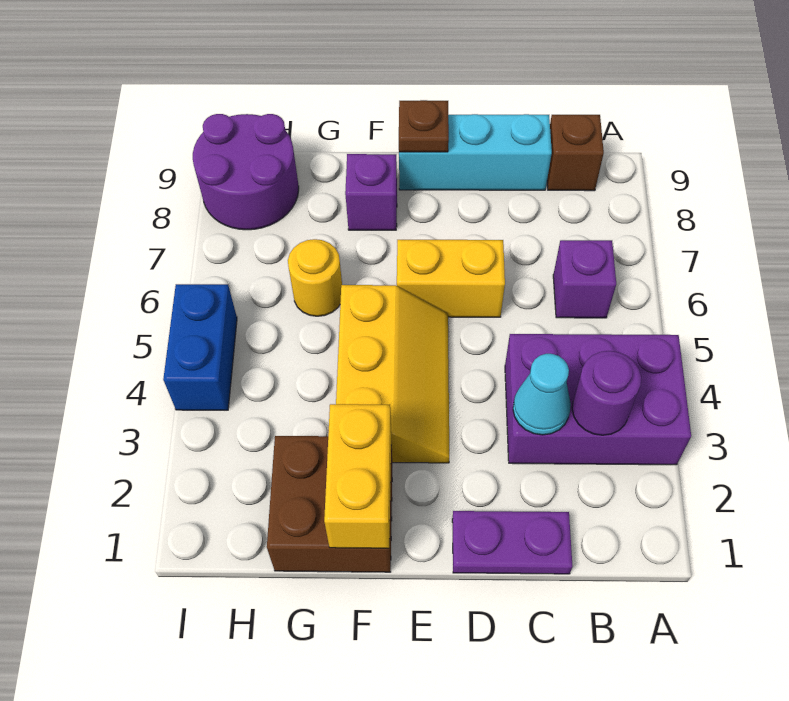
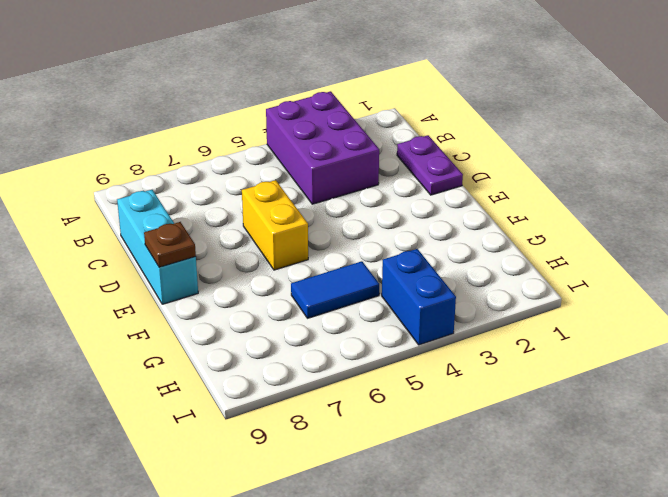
blue tile G5:G6 level 1 -> yellow round brick G6 level 1
blue brick H4:I4 level 1 -> blue brick I4:I5 level 1
none -> purple brick B6 level 1
none -> brown brick B9 level 1
none -> yellow slope E3:F5 level 1 top F

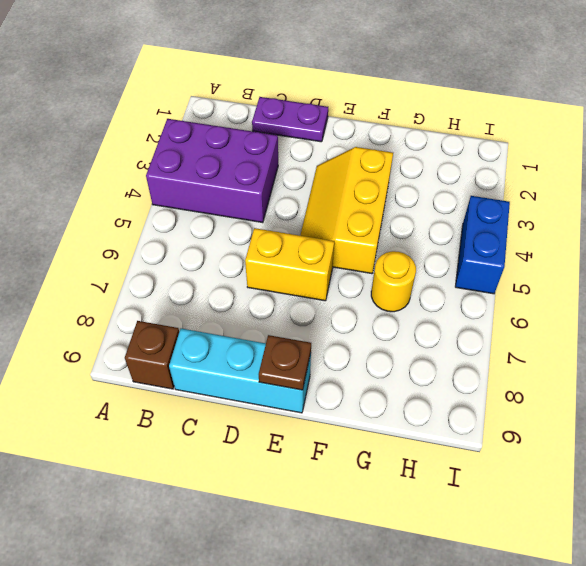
none -> purple brick B6 level 1
none -> brown brick F1:G2 level 1
none -> purple brick F8 level 1

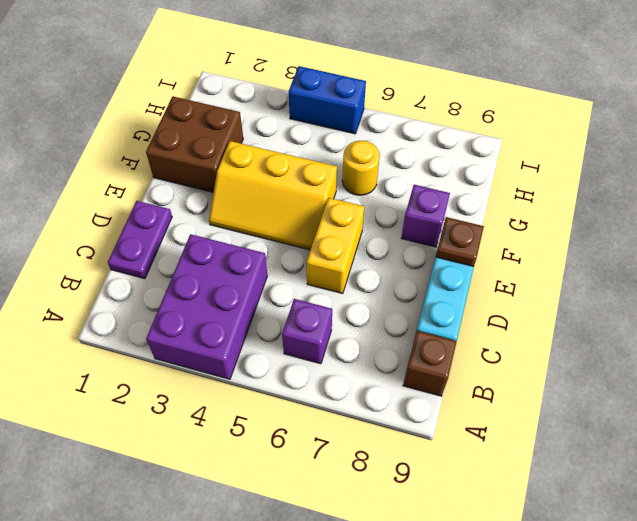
none -> purple round brick H8:I9 level 1
none -> purple round brick B3 level 2
none -> cyan cone C3 level 2

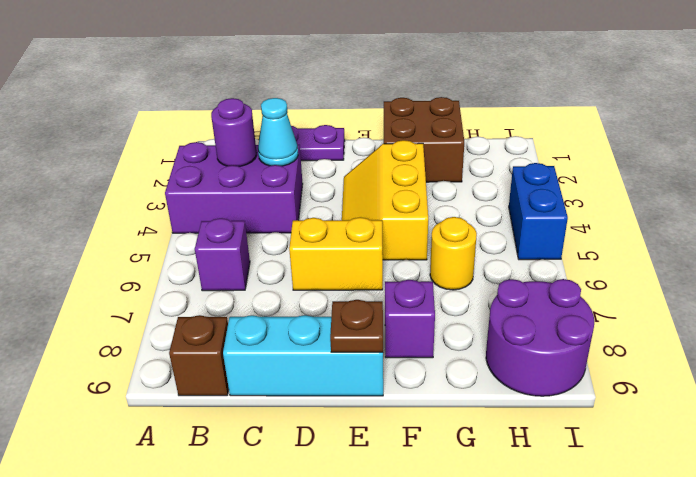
none -> yellow brick F1:F2 level 2

